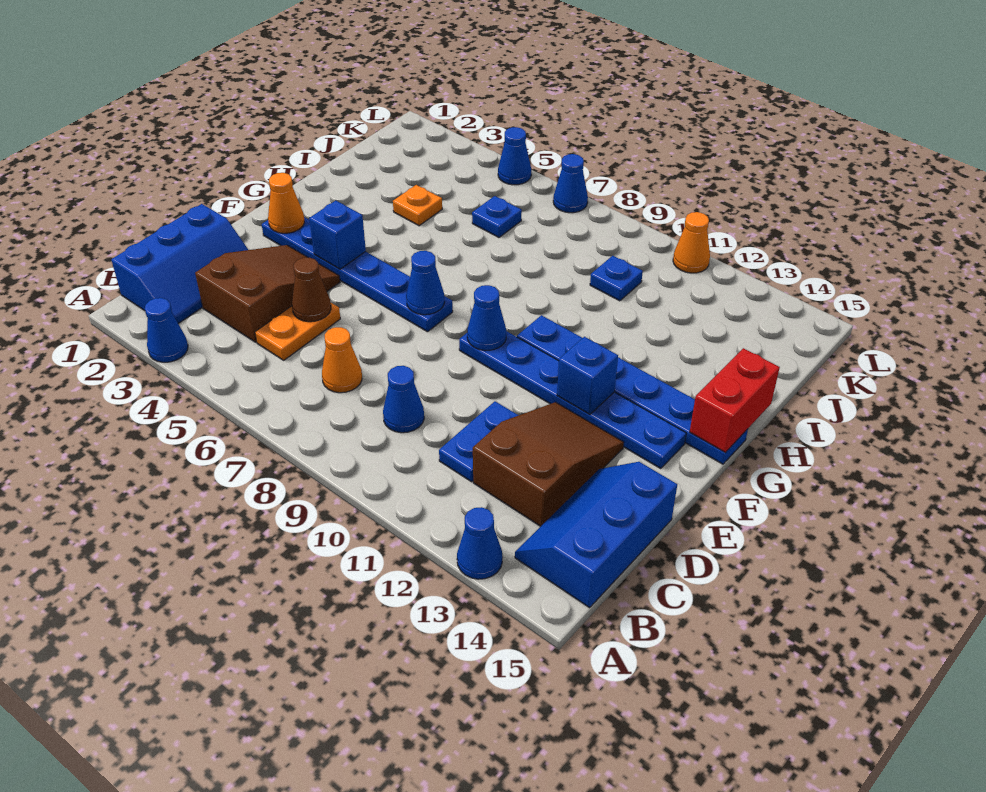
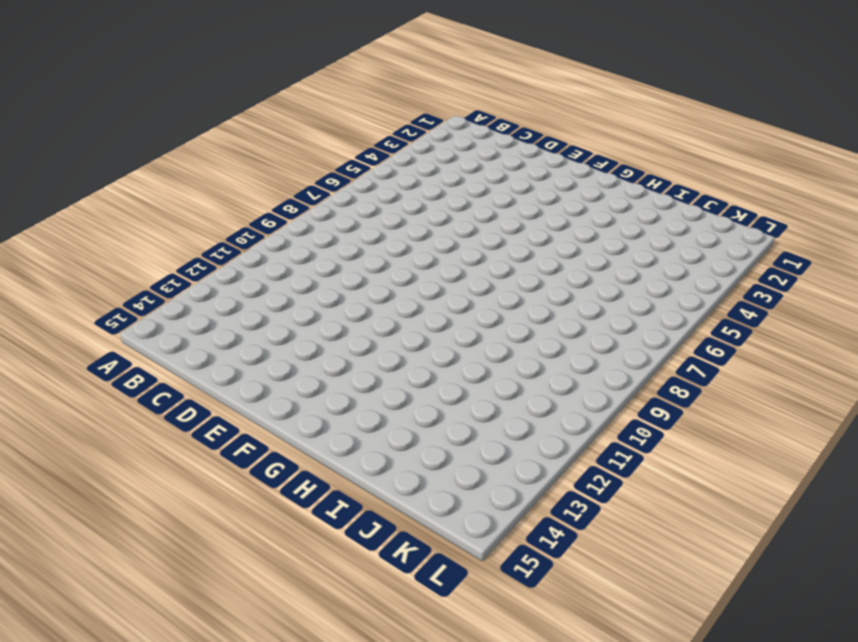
none -> blue cone A3 level 1
none -> blue cone A13 level 1
none -> blue slope B1:D2 level 1 top 1

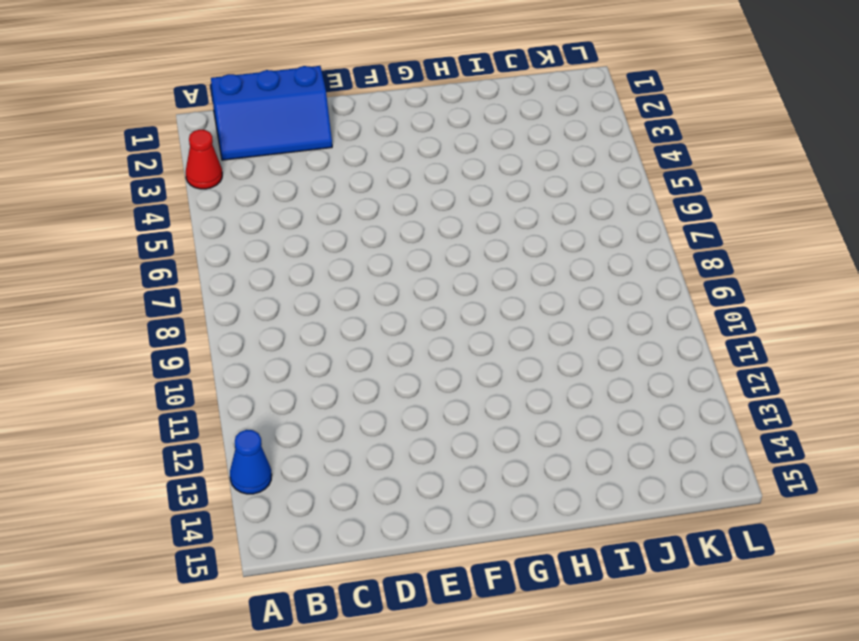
red cone A3 level 1 -> blue cone A3 level 1
none -> blue slope B14:D15 level 1 top 15
none -> brown slope C3:E4 level 1 top C
none -> orange plate C5:D5 level 1

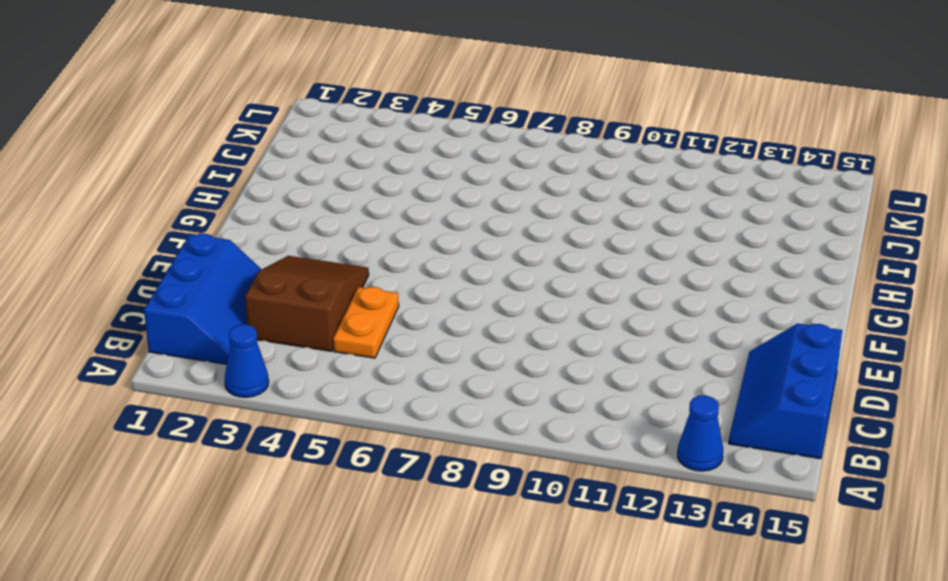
none -> orange cone C7 level 1
none -> blue cone C9 level 1
none -> blue plate C11:D11 level 1

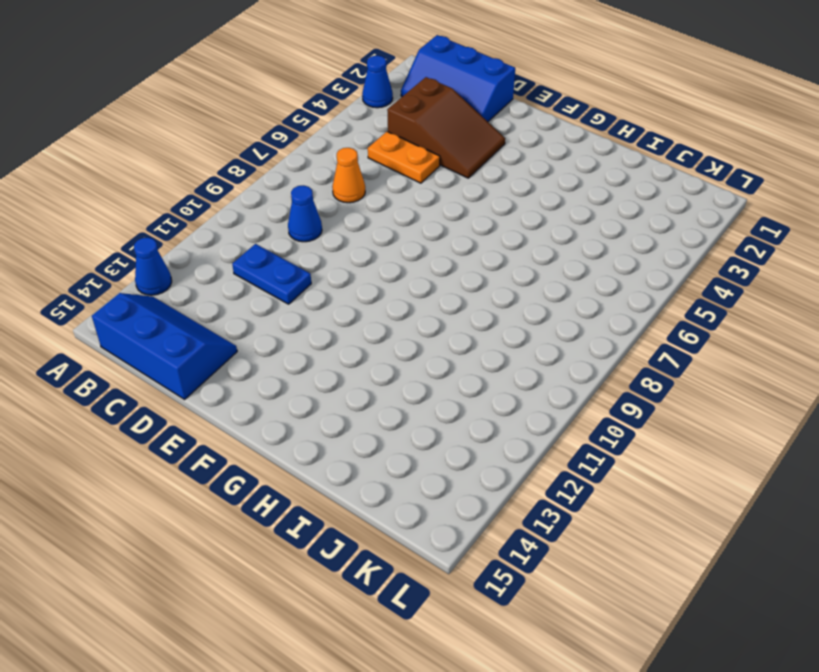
none -> brown slope C12:E13 level 1 top C
none -> blue plate F2:F7 level 1
none -> blue plate F9:F14 level 1

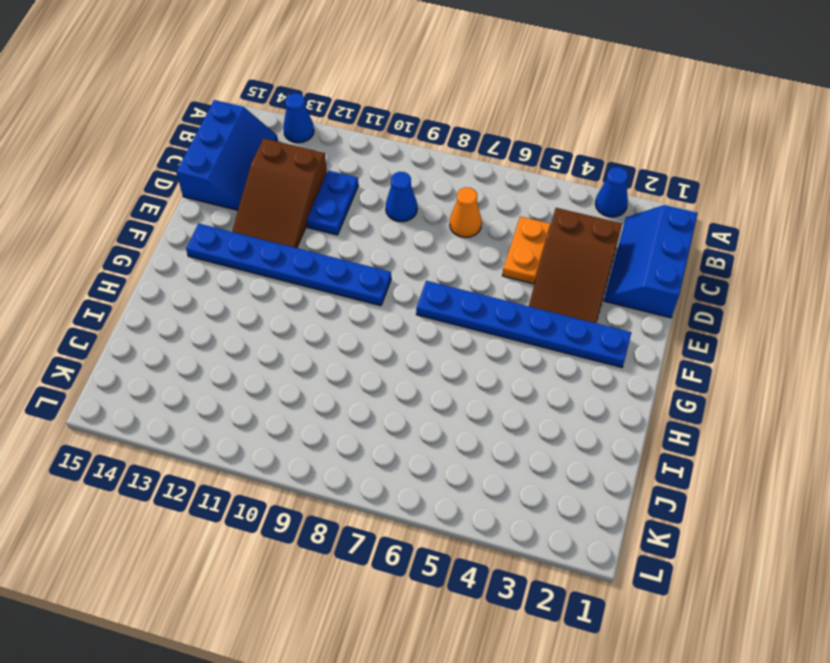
none -> blue plate G10:G15 level 1
none -> orange plate I4 level 1
none -> blue plate J6 level 1

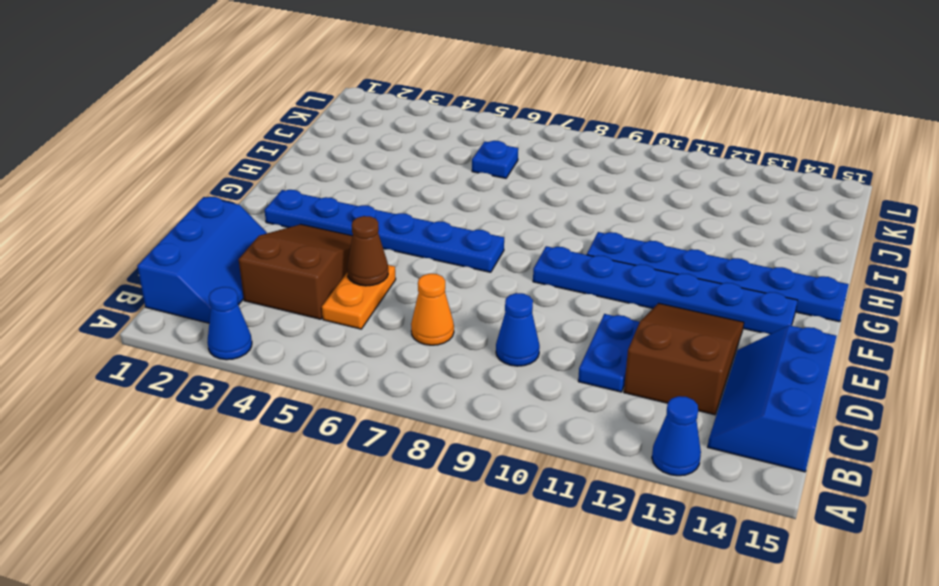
none -> orange plate I4 level 1
none -> blue plate J10 level 1
none -> blue cone L5 level 1

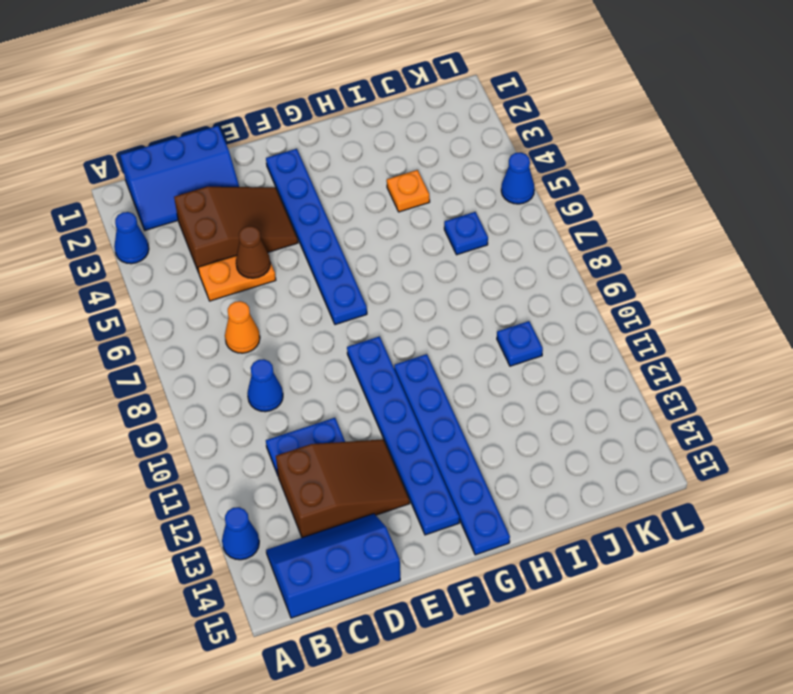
none -> blue cone L7 level 1
none -> orange cone L11 level 1
none -> orange cone F2 level 2

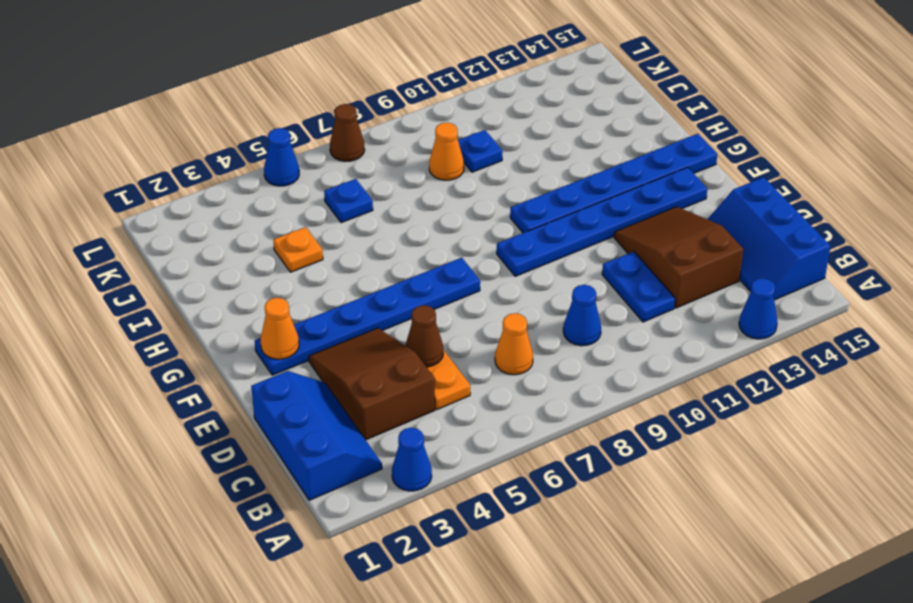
orange cone J9 level 1 -> orange cone L11 level 1
brown cone L7 level 1 -> blue cone L7 level 1
none -> blue brick F4 level 2
none -> blue cone F7 level 2
none -> blue cone F9 level 2

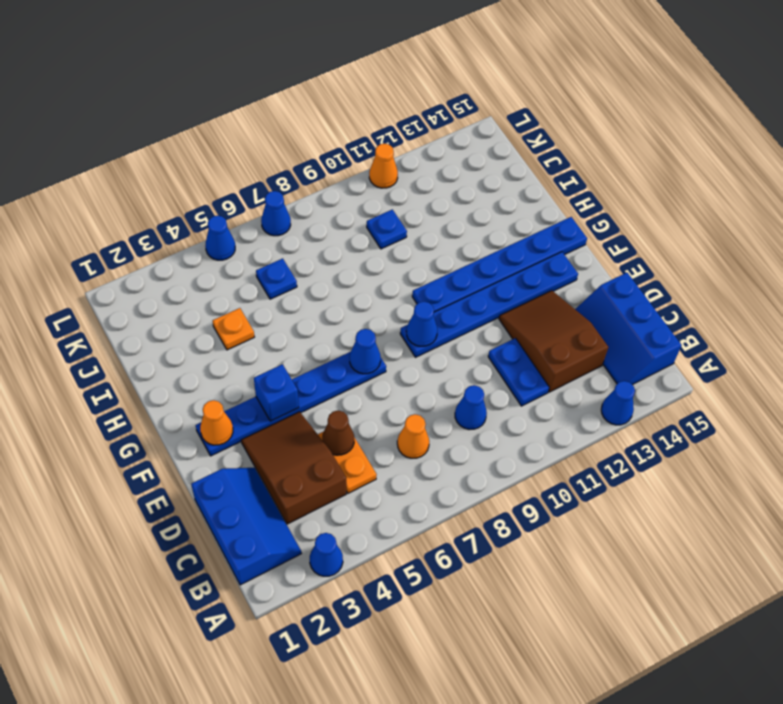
none -> blue brick F12 level 2
none -> red brick G15:H15 level 2

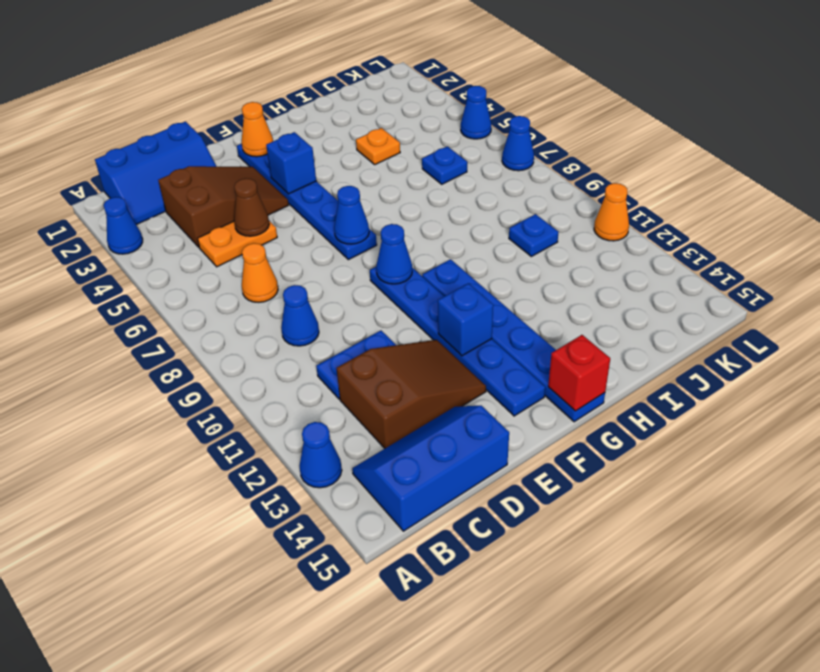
red brick G15 level 2 -> red brick G15:H15 level 2

